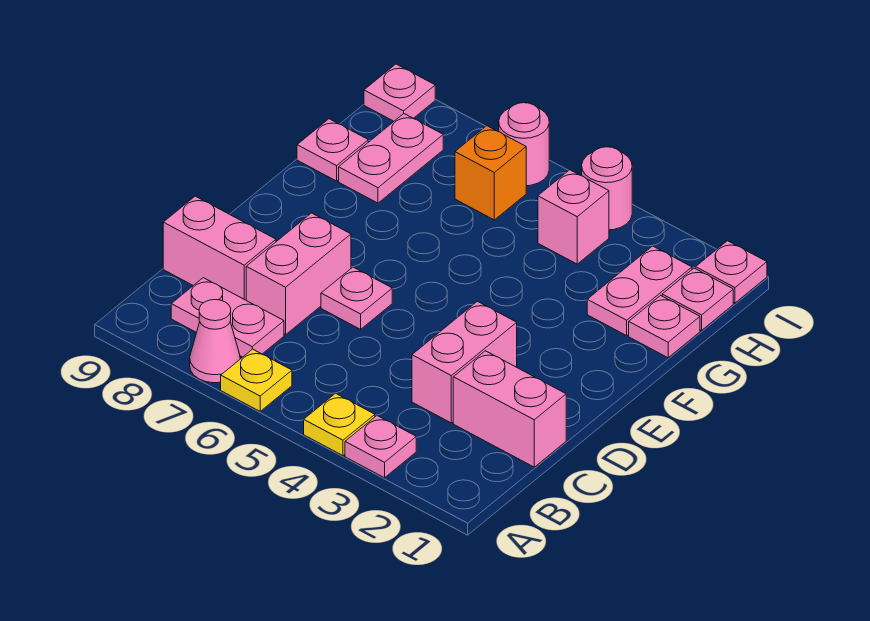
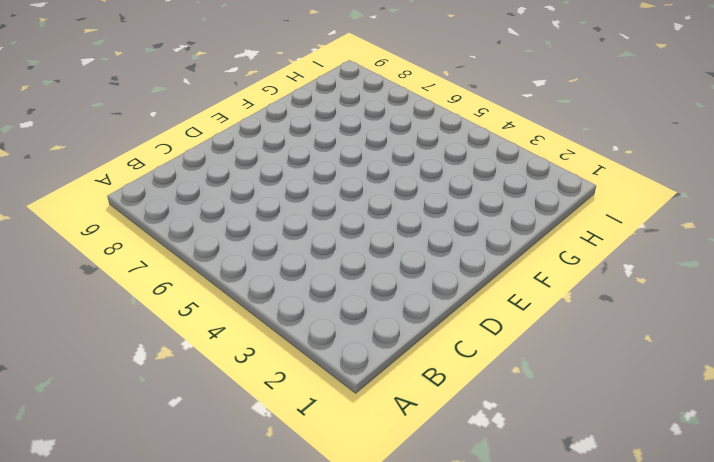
none -> pink plate A3 level 1
none -> yellow plate A4 level 1
none -> yellow plate A6 level 1

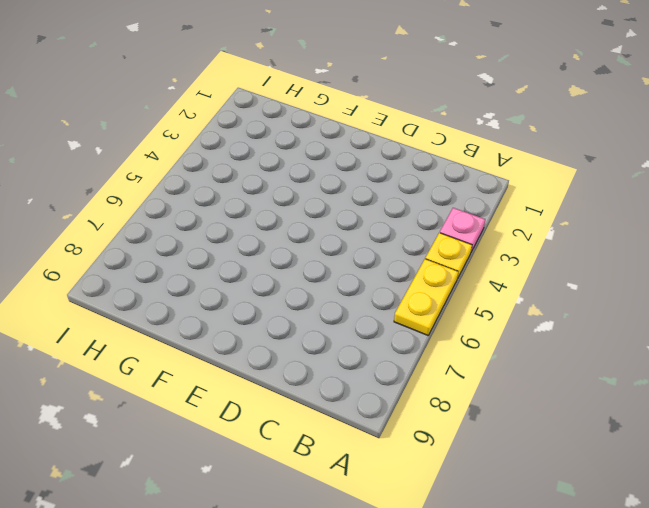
yellow plate A5:A6 level 1 -> yellow plate A6 level 1
none -> pink cone A7 level 1
none -> pink plate B7:B8 level 1
none -> pink brick C1:C2 level 1

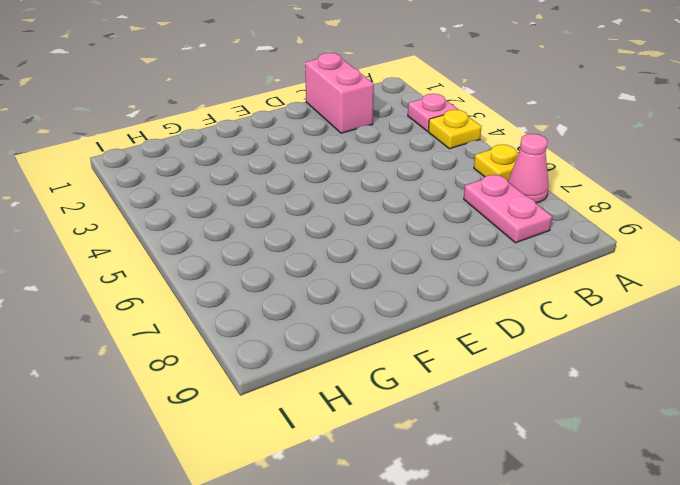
none -> pink brick C3:D3 level 1
none -> pink brick C7:D7 level 1
none -> pink brick C8:C9 level 1

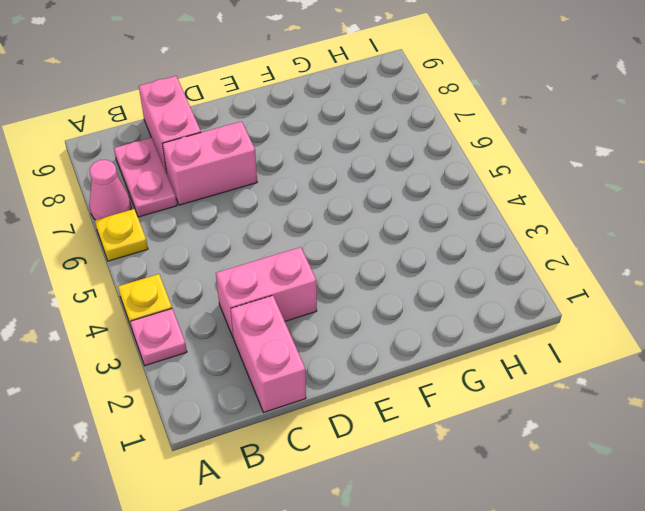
none -> pink plate D6 level 1
none -> pink plate G1 level 1
none -> pink plate G2:H2 level 1

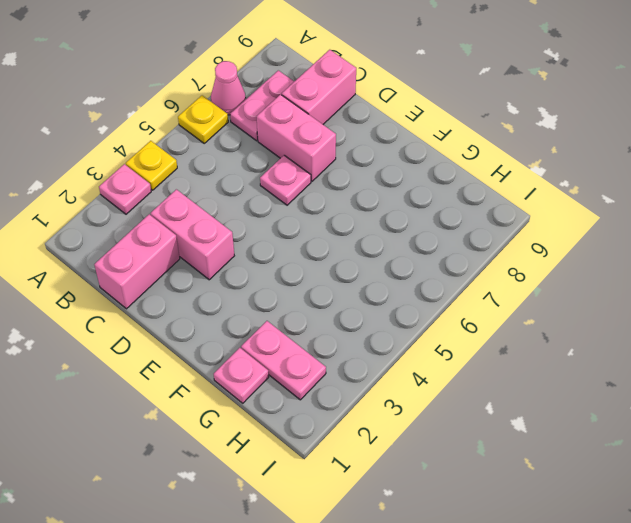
none -> pink plate G8:H8 level 1
none -> pink plate G9 level 1
none -> pink plate H1 level 1

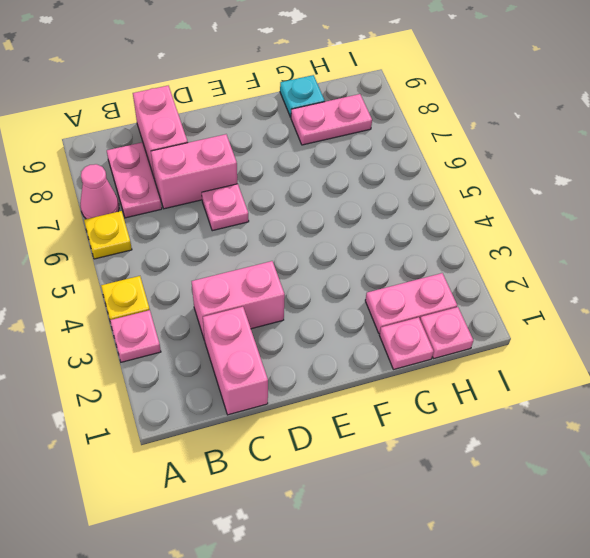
cyan plate G9 level 1 -> pink plate G9 level 1
none -> pink brick H4 level 1
none -> orange brick H6 level 1
none -> pink plate I1 level 1

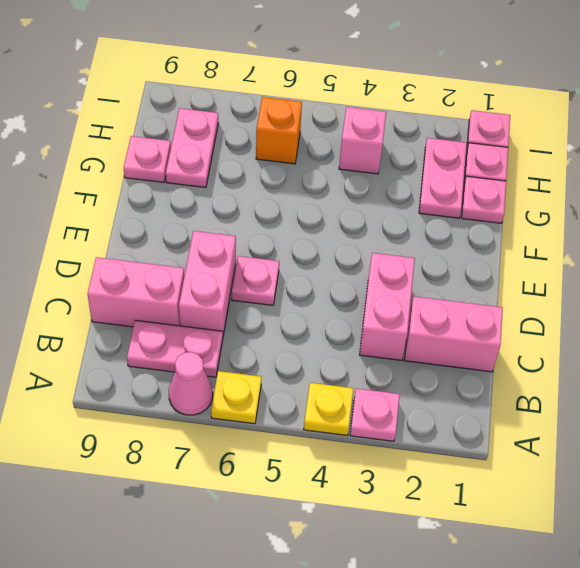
none -> pink round brick I4 level 1
none -> pink round brick I6 level 1
none -> pink plate I9 level 1

